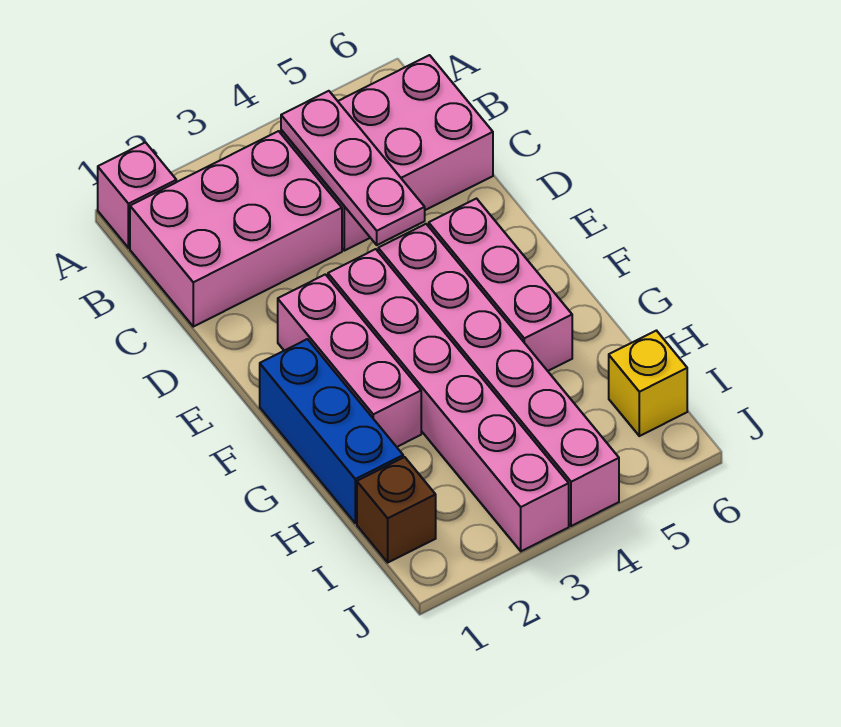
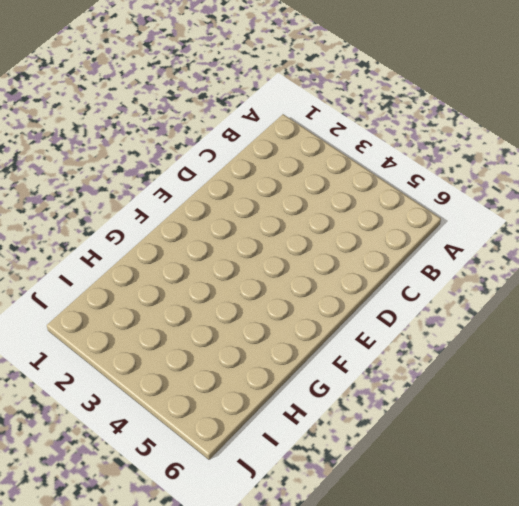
none -> pink brick A1 level 1
none -> pink brick B1:C3 level 1

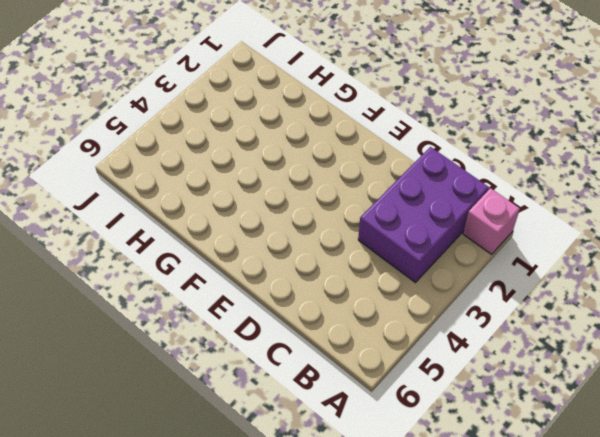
purple brick B1:C3 level 1 -> pink brick B1:C3 level 1
none -> pink brick B4:C6 level 1
none -> pink brick E2:G2 level 1

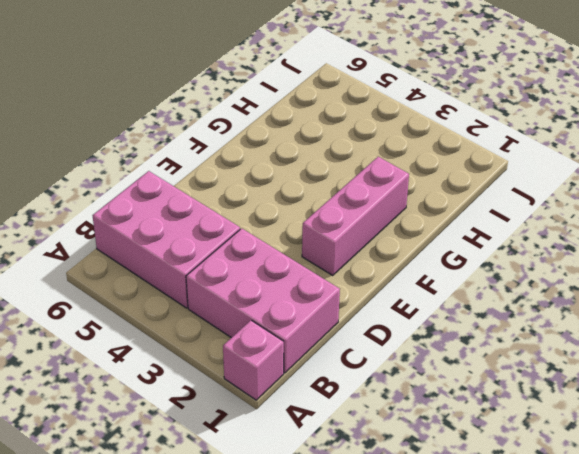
none -> pink brick E3:J3 level 1
none -> pink brick E4:J4 level 1

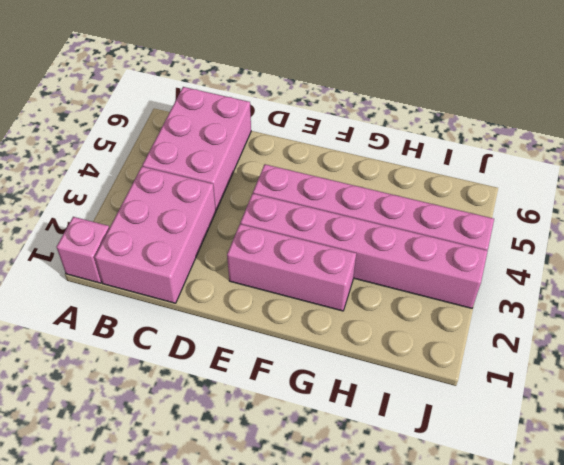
none -> pink brick E5:G5 level 1
none -> blue brick F1:H1 level 1

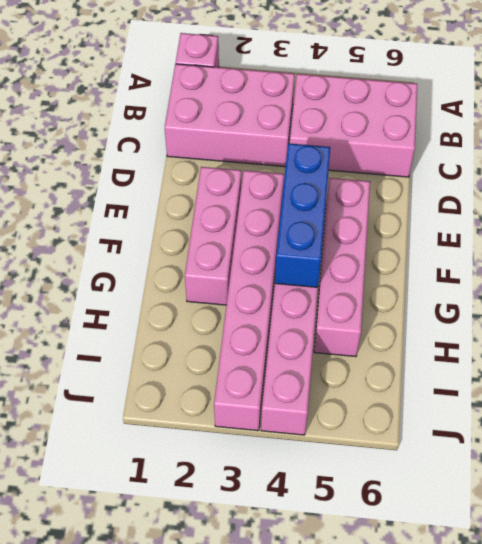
blue brick E4:G4 level 2 -> blue brick F1:H1 level 1
pink brick E5:H5 level 1 -> pink brick E5:G5 level 1
none -> brown brick I1 level 1
none -> yellow brick I6 level 1

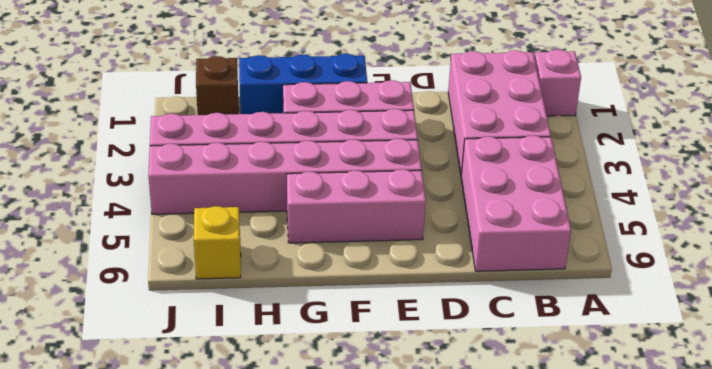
none -> pink plate B4:D4 level 2

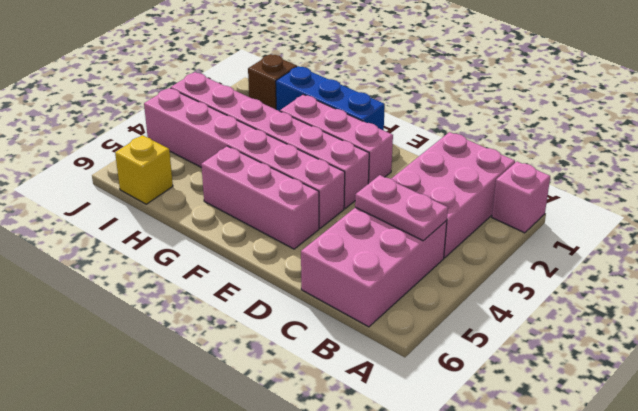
pink plate B4:C4 level 2 -> pink plate B4:D4 level 2

